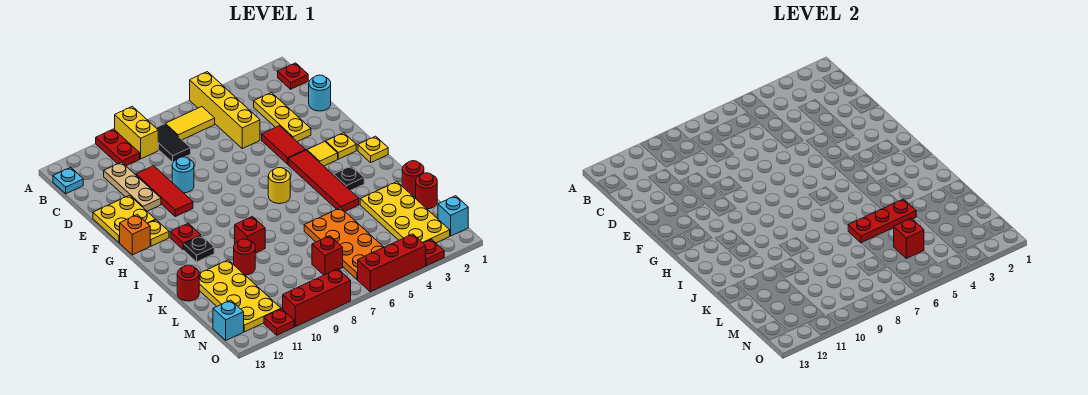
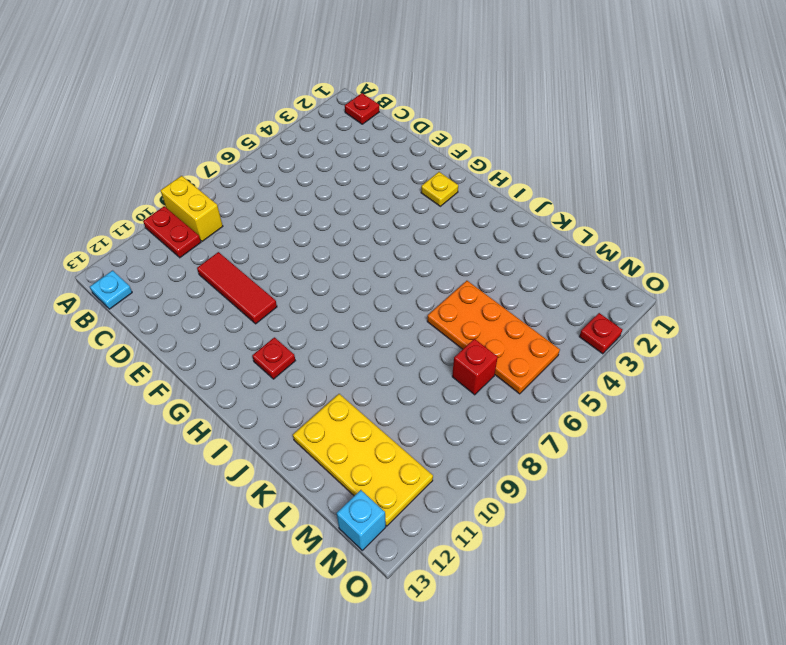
none -> yellow brick A5:D5 level 1
none -> yellow tile B6:B7 level 1
none -> black tile B8:C8 level 1
none -> yellow plate C3:E3 level 1

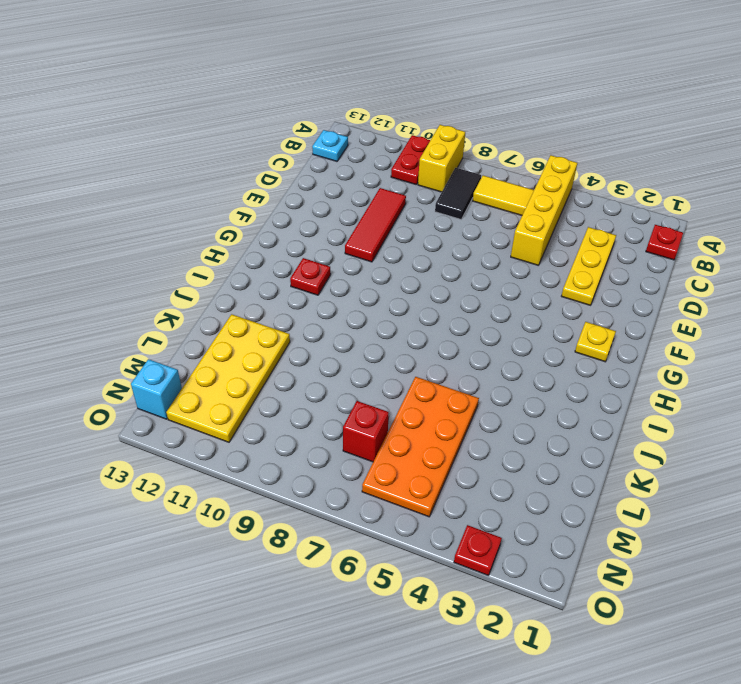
none -> tan plate C11:E11 level 1
none -> cyan round brick D1 level 1
none -> red tile E4:F4 level 1
none -> cyan round brick E9 level 1

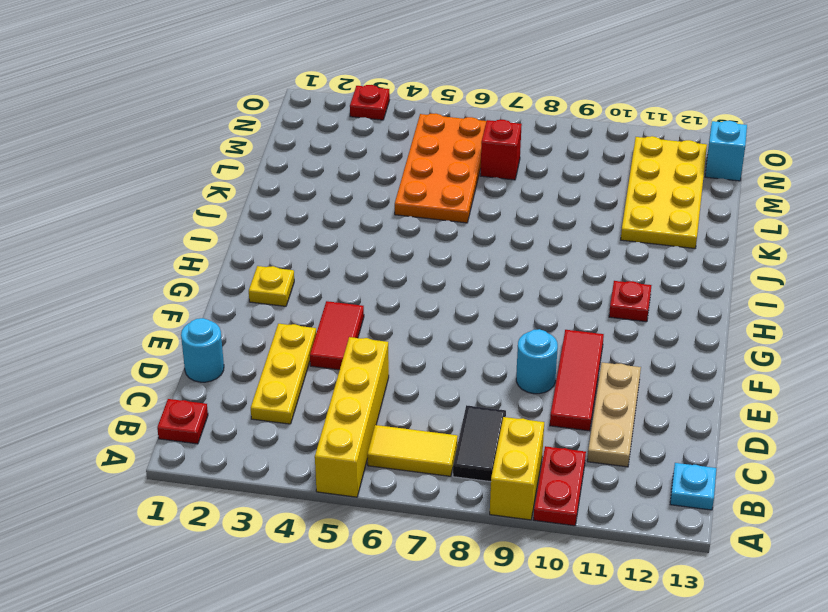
none -> yellow plate E12:F13 level 1
none -> yellow tile G3 level 1
none -> red tile G4:J4 level 1
none -> yellow plate G12 level 1

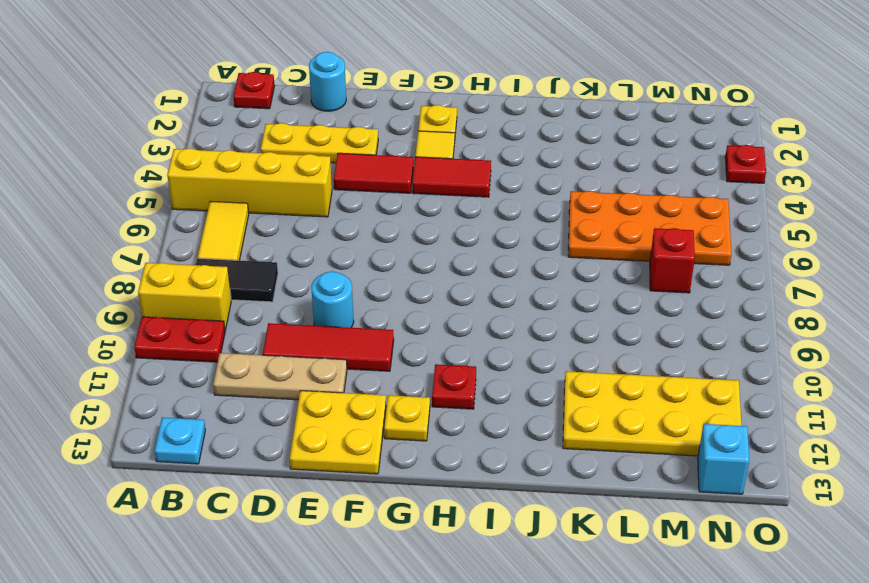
red tile G4:H4 level 1 -> red tile G4:J4 level 1
none -> orange brick G13 level 1
none -> yellow plate H1 level 1
none -> yellow round brick H6 level 1
none -> black plate I3 level 1

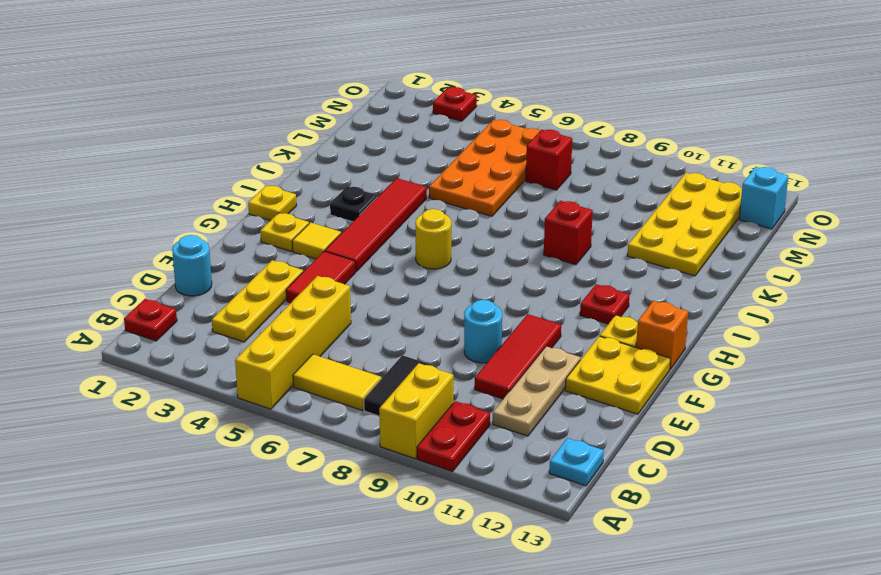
none -> black plate I11 level 1
none -> red round brick K1 level 1
none -> yellow plate K2:N3 level 1
none -> red round brick K10 level 1

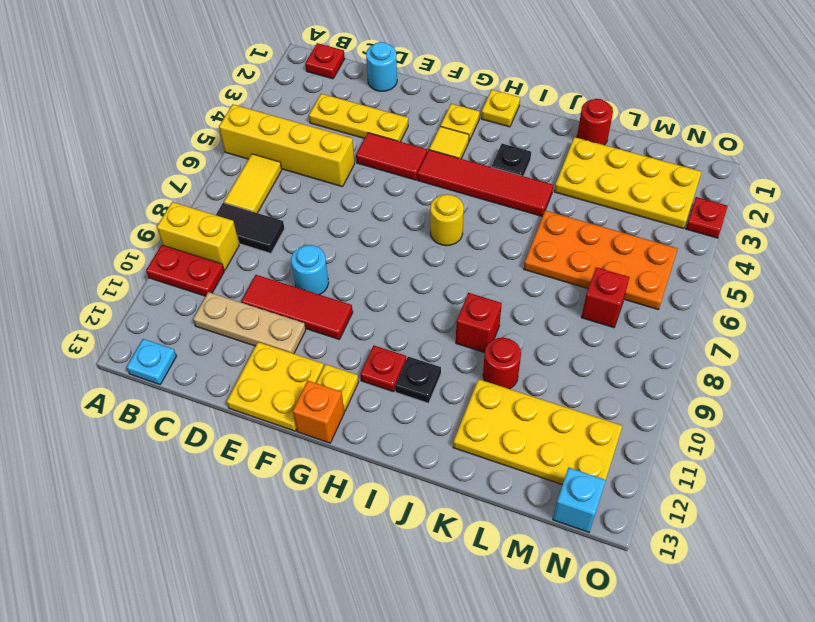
none -> red round brick K13 level 1
none -> red round brick L1 level 1
none -> cyan brick N1 level 1
none -> red brick O4:O6 level 1

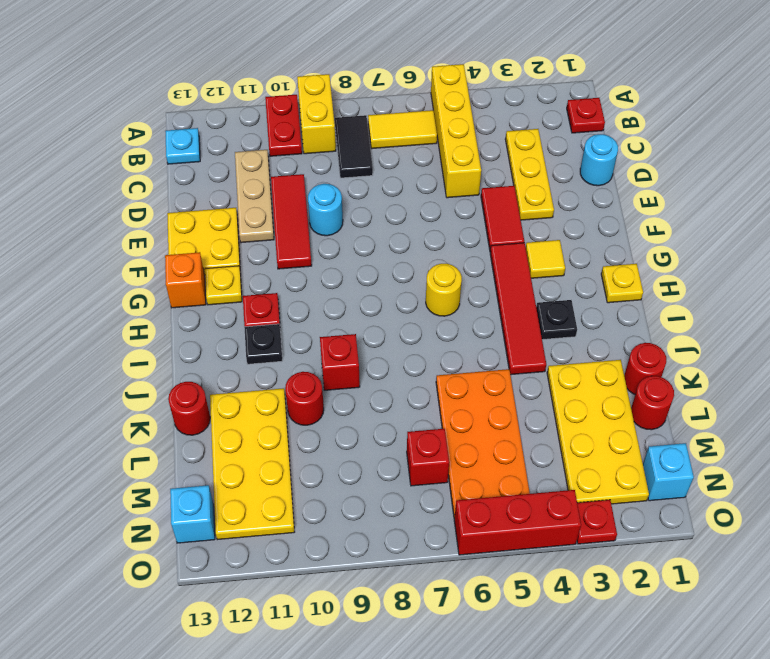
none -> yellow plate G2 level 1
none -> red brick O8:O10 level 1
none -> red plate O11 level 1
none -> red plate K4:K6 level 2

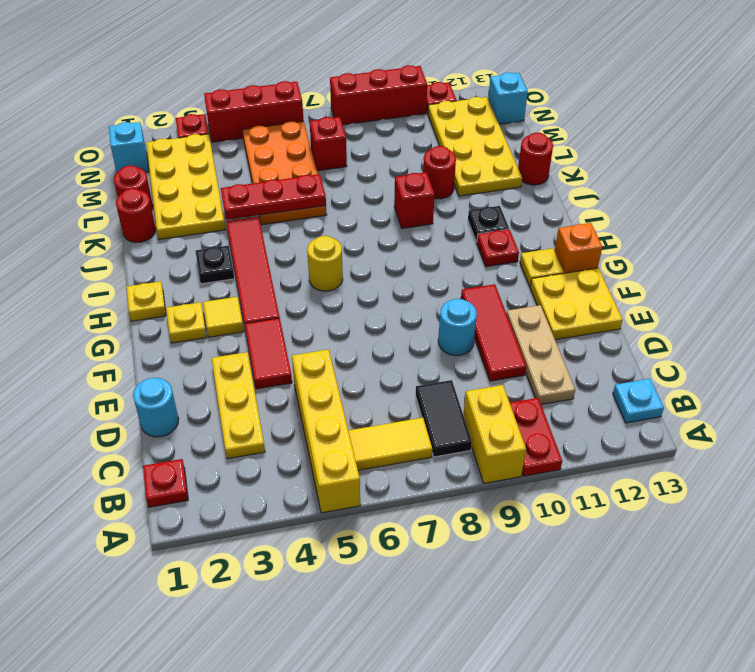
none -> red brick M5 level 2

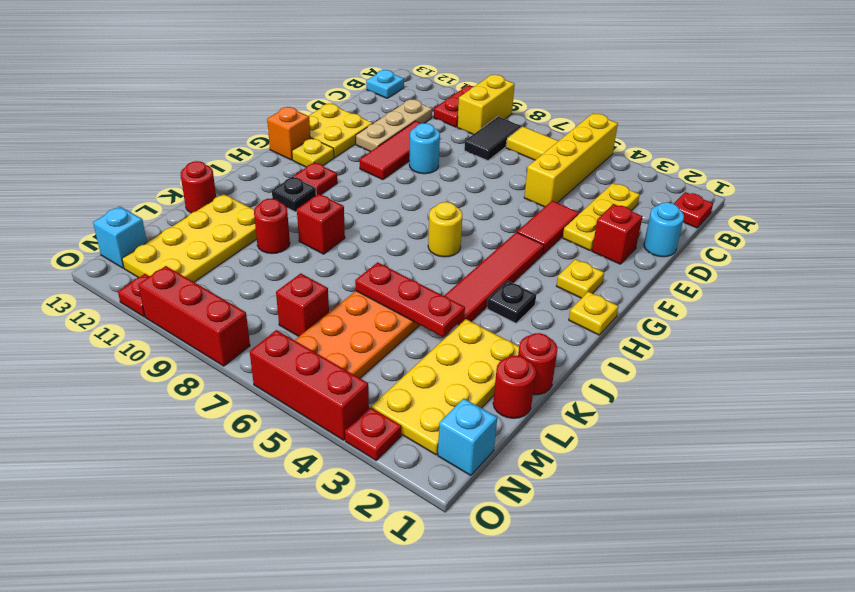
red brick E2 level 1 -> red brick M5 level 2
none -> yellow tile G3 level 1

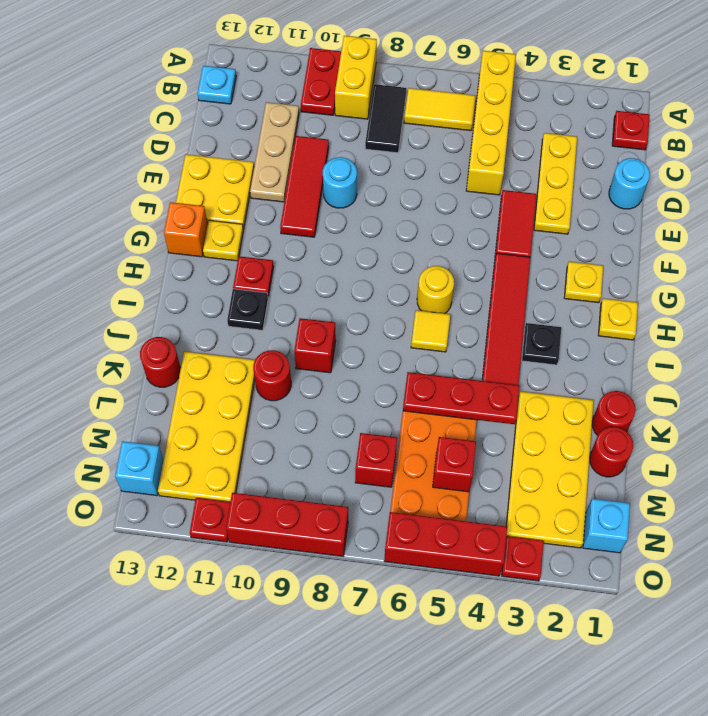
yellow tile I6 level 1 -> yellow tile G3 level 1

